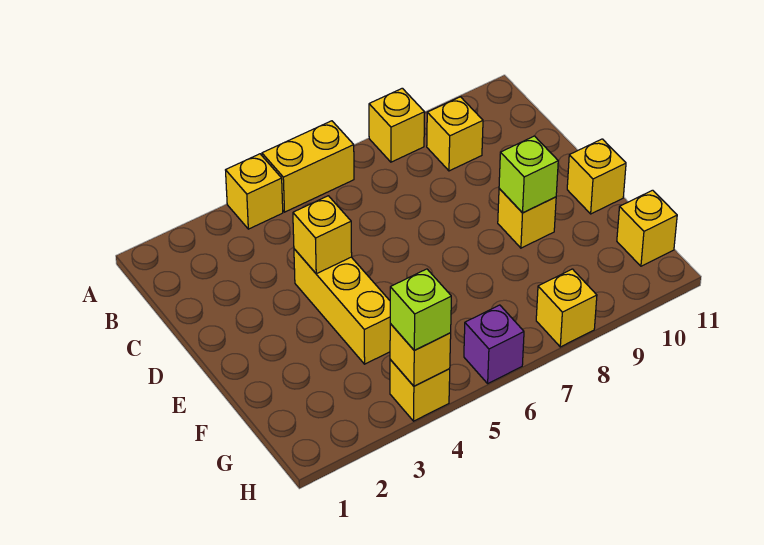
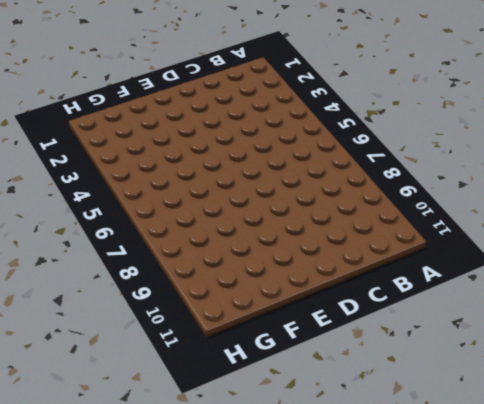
none -> yellow brick A4 level 1
none -> yellow brick A5:A6 level 1
none -> yellow brick A8 level 1

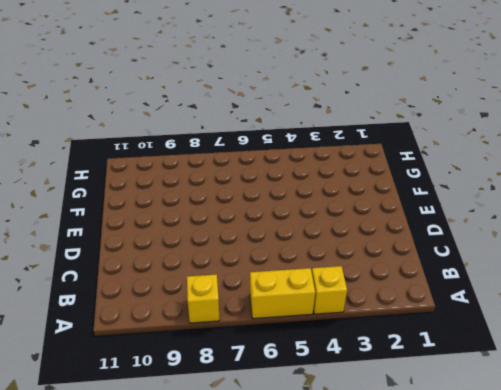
none -> yellow brick B9 level 1
none -> yellow brick D4:F4 level 1
none -> yellow brick E9 level 1

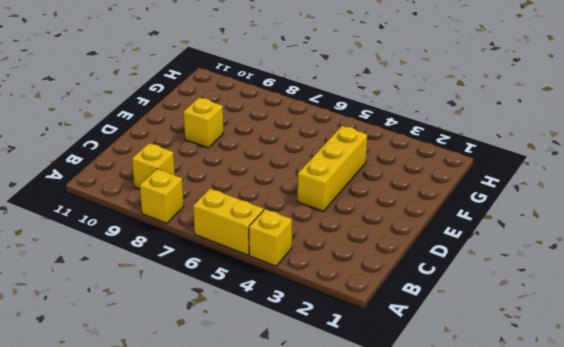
none -> yellow brick E11 level 1
none -> yellow brick G11 level 1
none -> yellow brick H4 level 1

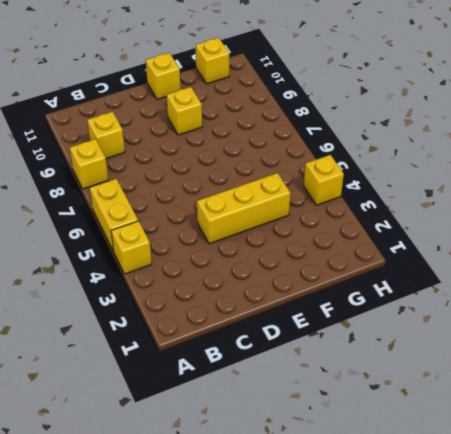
none -> purple brick H6 level 1
none -> yellow brick H8 level 1
none -> yellow brick D4 level 2

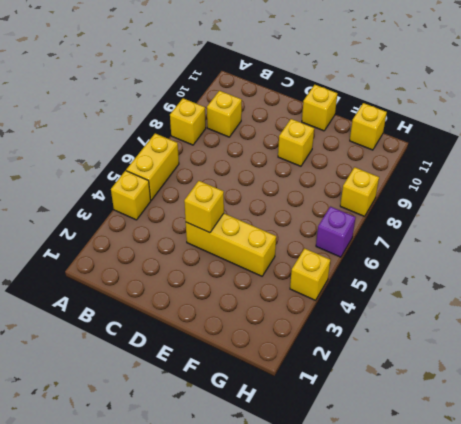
none -> lime brick E9 level 2
none -> yellow brick H4 level 2
none -> lime brick H4 level 3

